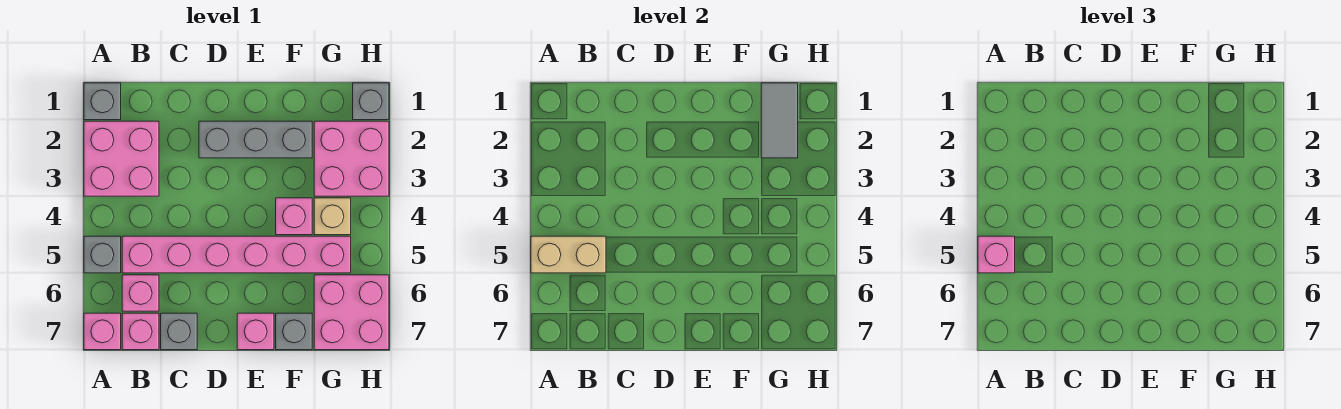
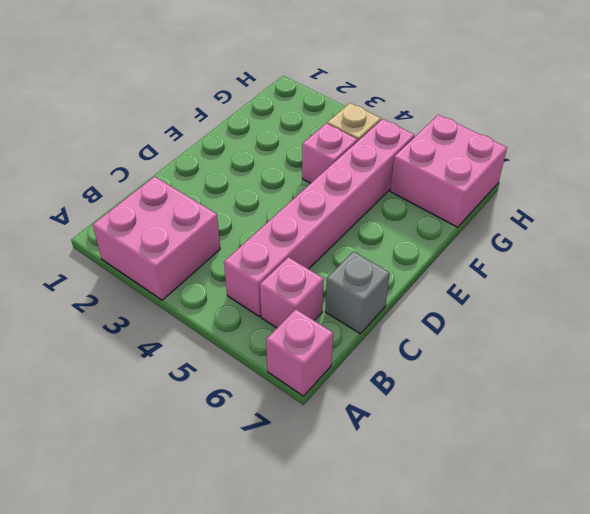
none -> grey brick A1 level 1
none -> grey brick A5 level 1
none -> pink brick B7 level 1

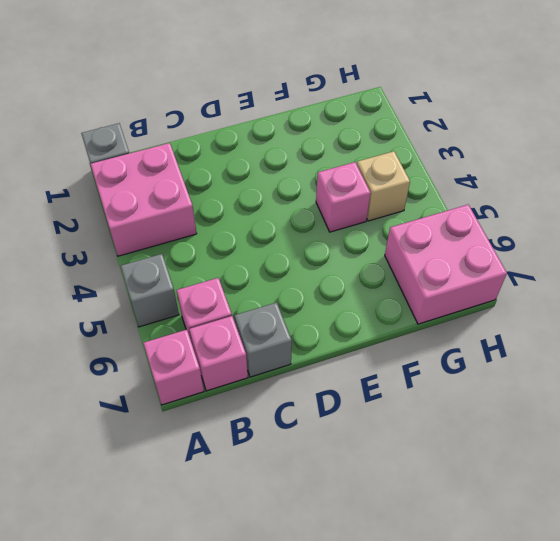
none -> pink brick B5:G5 level 1
none -> grey brick D2:F2 level 1
none -> pink brick E7 level 1

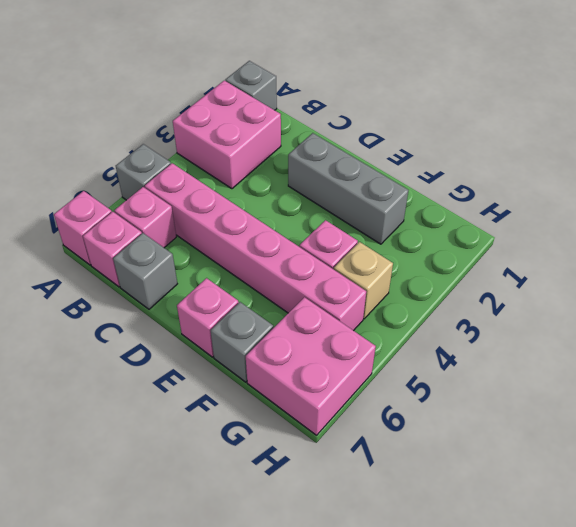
none -> pink brick G2:H3 level 1
none -> grey brick H1 level 1
none -> tan brick A5:B5 level 2

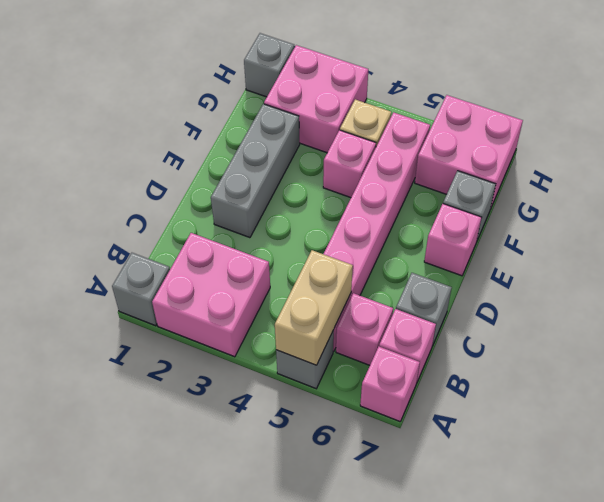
none -> grey tile G1:G2 level 2
none -> pink brick A5 level 3

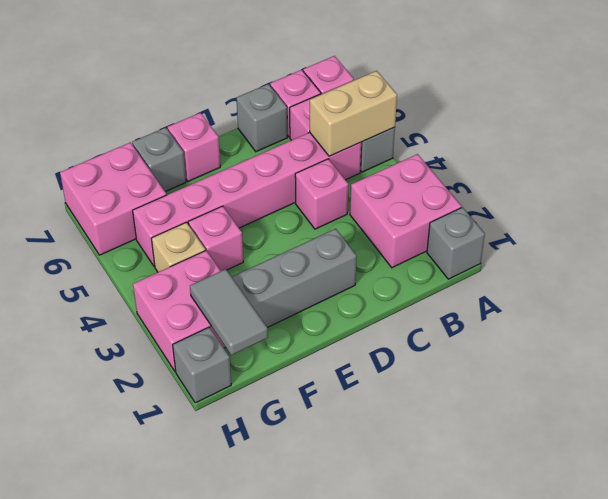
pink brick C4 level 1 -> pink brick A5 level 3

